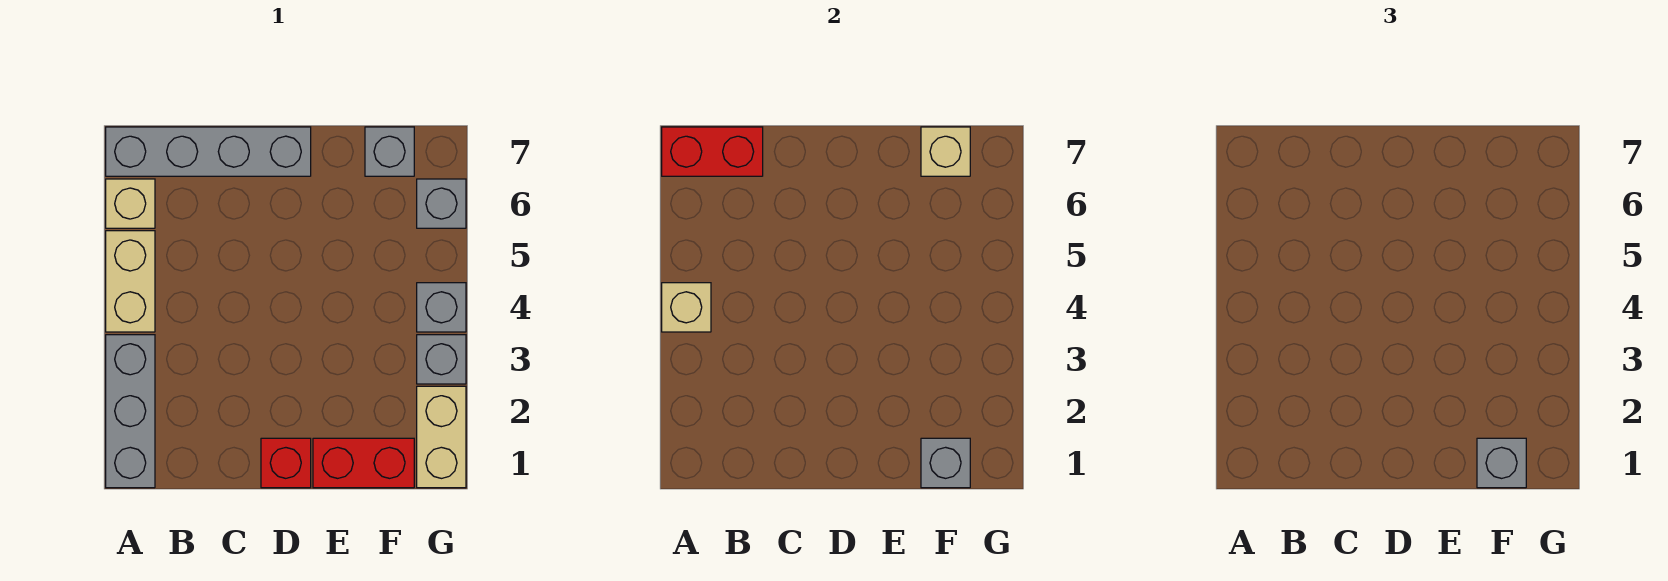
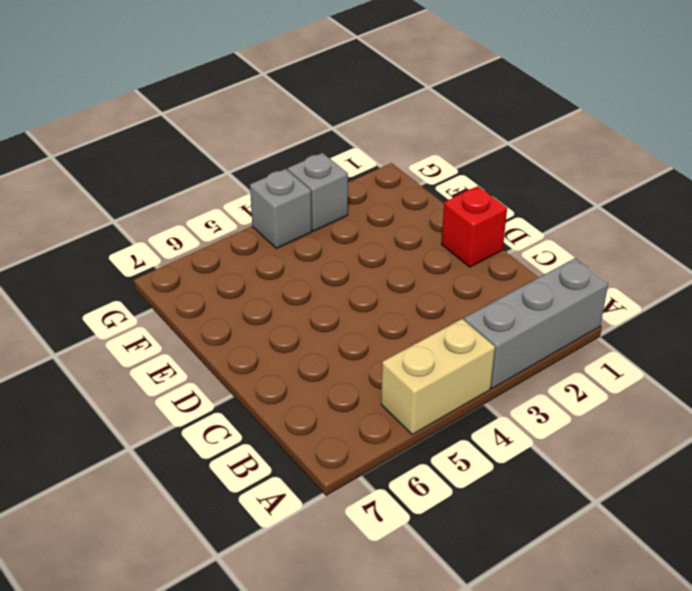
none -> tan brick A6 level 1
none -> grey brick A7:D7 level 1
none -> red brick E1:F1 level 1

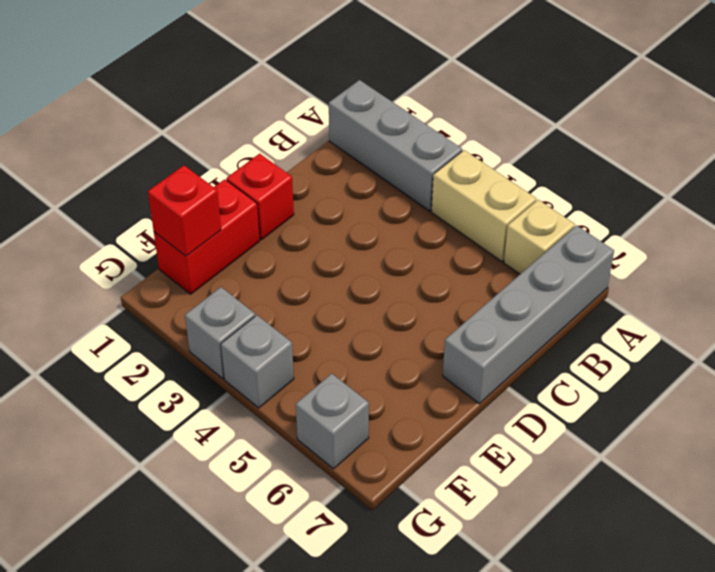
red brick F1 level 2 -> grey brick F1 level 2
none -> grey brick F7 level 1
none -> tan brick G1:G2 level 1
none -> tan brick A4 level 2

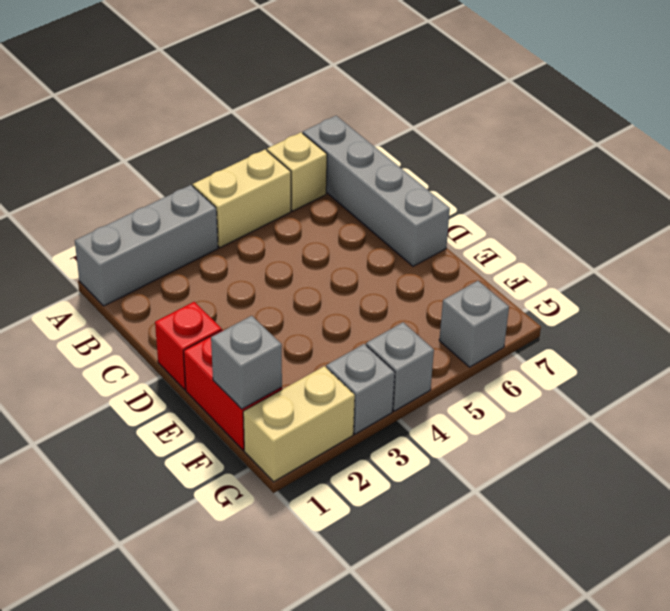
none -> grey brick F7 level 1
none -> tan brick A4 level 2
none -> red brick A7:B7 level 2

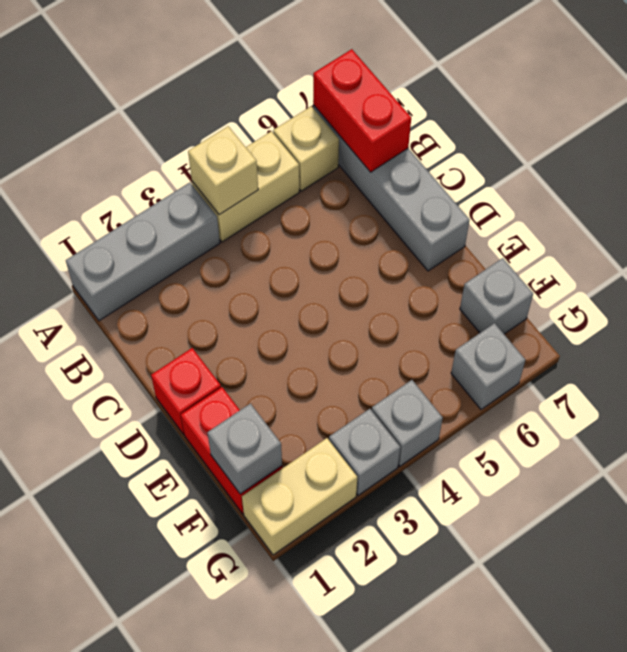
none -> tan brick F7 level 2
none -> grey brick F1 level 3

